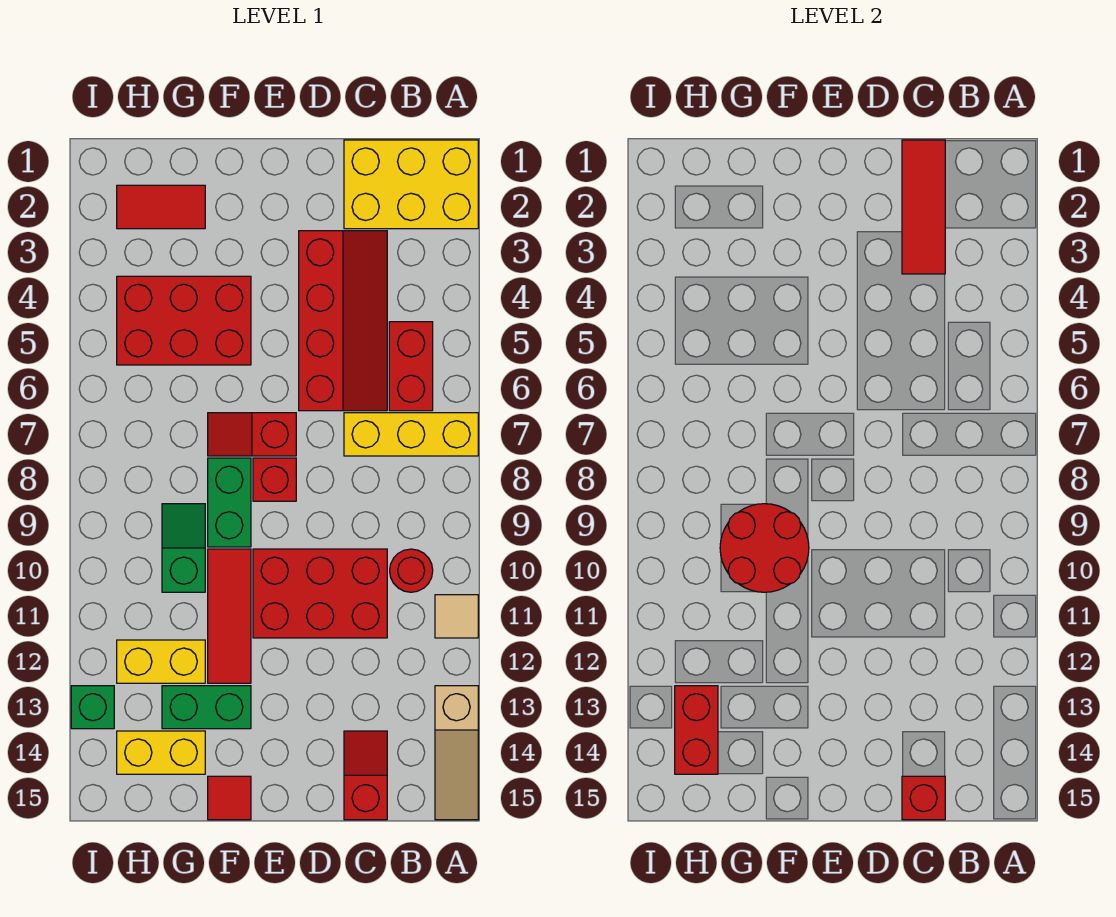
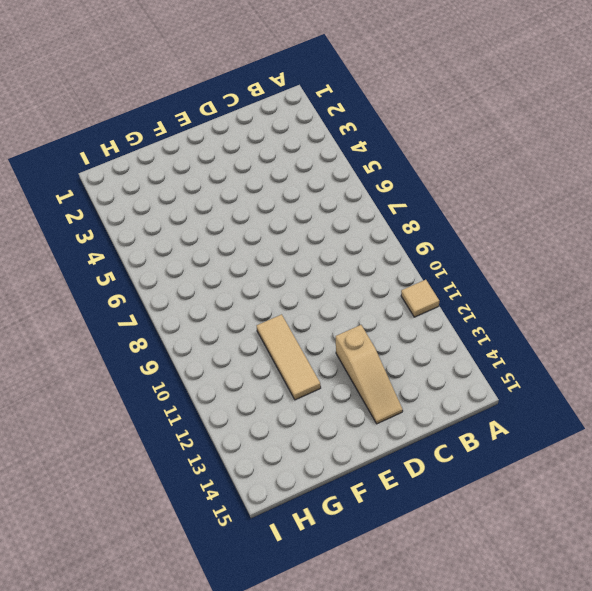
tan slope D12:D14 level 1 top 12 -> tan slope A13:A15 level 1 top 13
tan tile F10:F12 level 1 -> red tile F10:F12 level 1
none -> yellow brick A1:C2 level 1
none -> yellow brick A7:C7 level 1
none -> red brick B5:B6 level 1

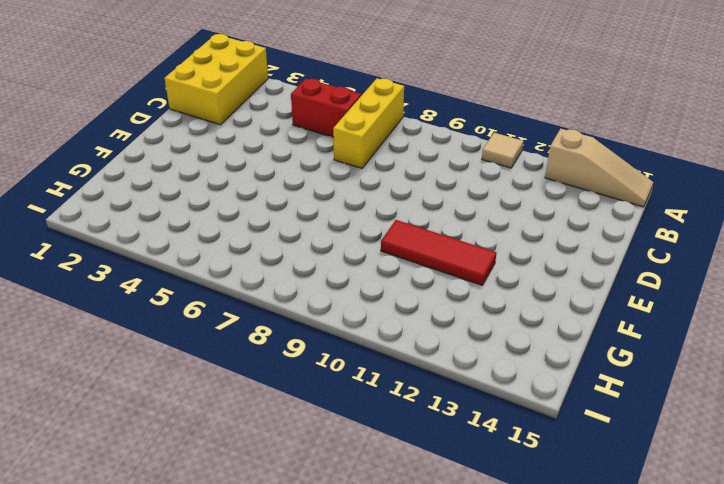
none -> red round brick B10 level 1
none -> red slope C3:D6 level 1 top D
none -> red brick C10:E11 level 1

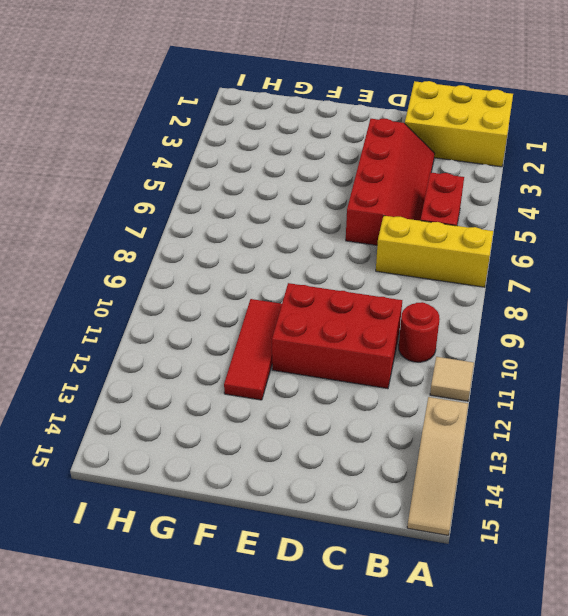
none -> red slope C14:C15 level 1 top 15
none -> red slope E7:F7 level 1 top E
none -> red brick E8 level 1

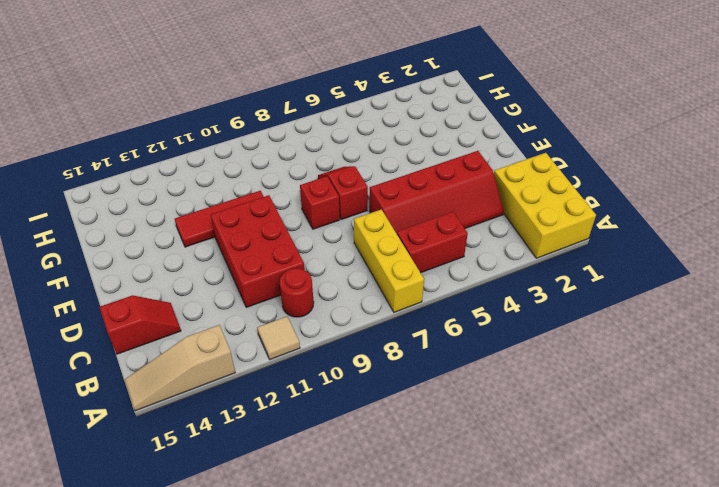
none -> red brick F4:H5 level 1
none -> green brick F8:F9 level 1
none -> green brick F13:G13 level 1

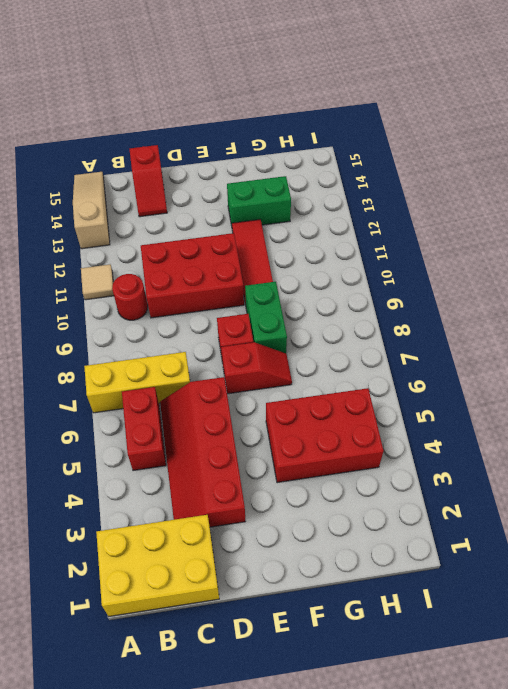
none -> red tile F15 level 1
none -> red tile G2:H2 level 1
none -> green slope G9:G10 level 1 top 10

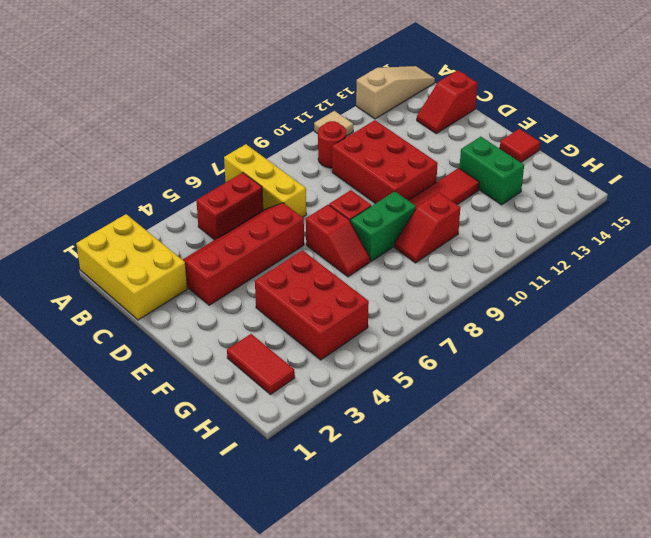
red slope G9:G10 level 1 top 10 -> green slope G9:G10 level 1 top 10
none -> yellow brick G12:H12 level 1
none -> yellow brick G14:H14 level 1
none -> green brick I13 level 1

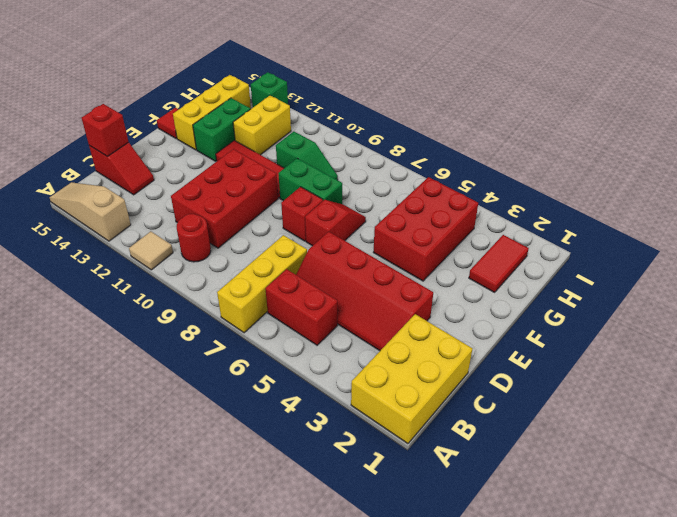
yellow brick F14:H14 level 1 -> yellow brick G14:H14 level 1
none -> red tile C1:C3 level 2
none -> red round brick F9:G10 level 2
none -> red brick H13:H14 level 2

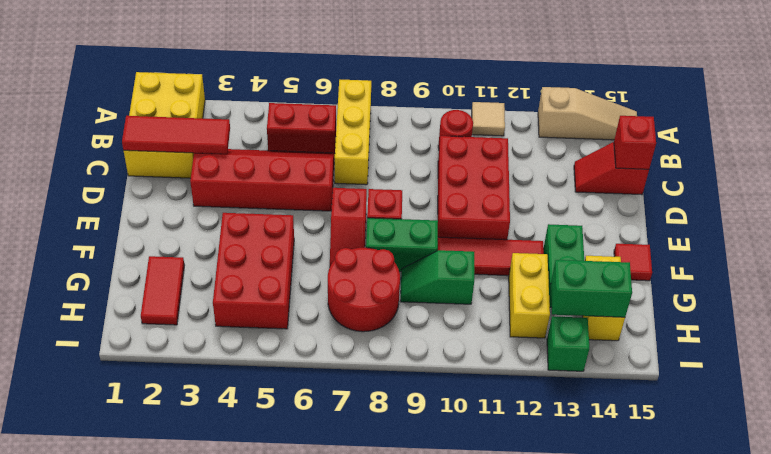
red round brick G7:H8 level 1 -> red round brick F9:G10 level 2
green brick H13:H14 level 2 -> red brick H13:H14 level 2

